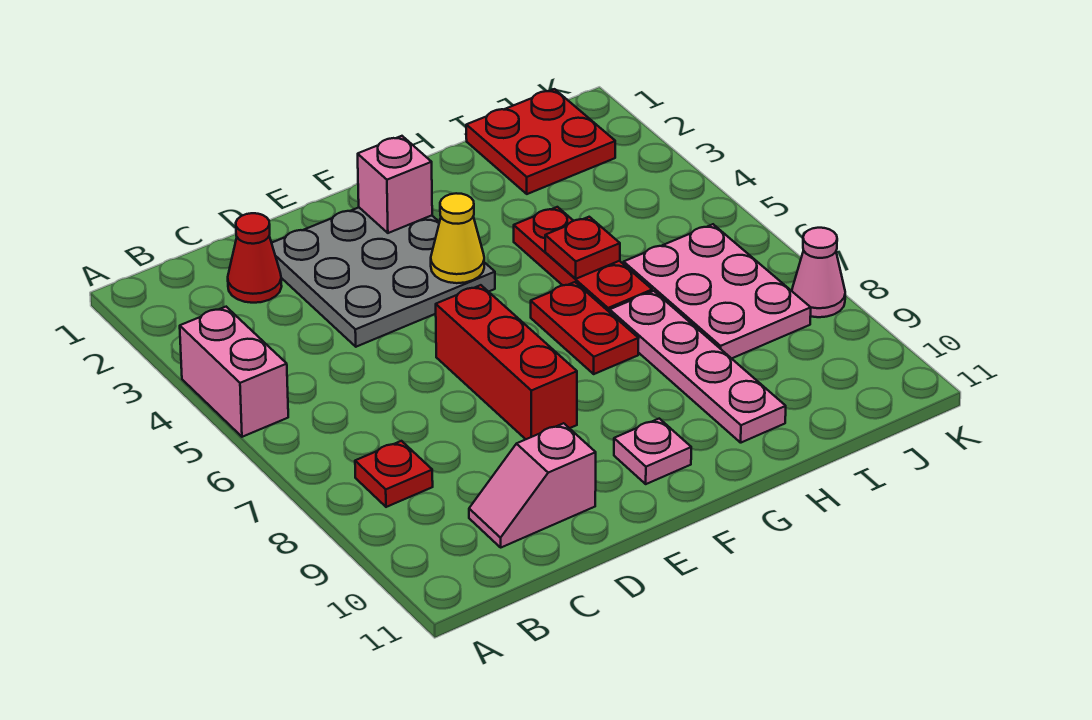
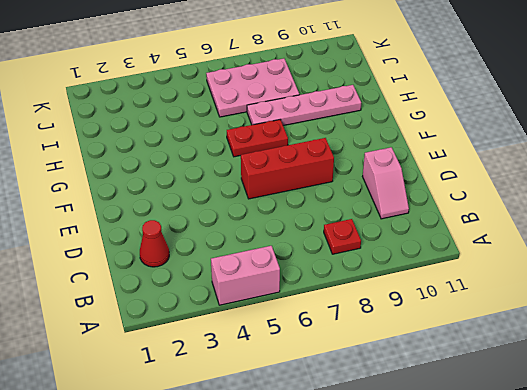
none -> grey plate D2:F4 level 1
none -> pink plate F10 level 1
none -> red plate H4:H6 level 1

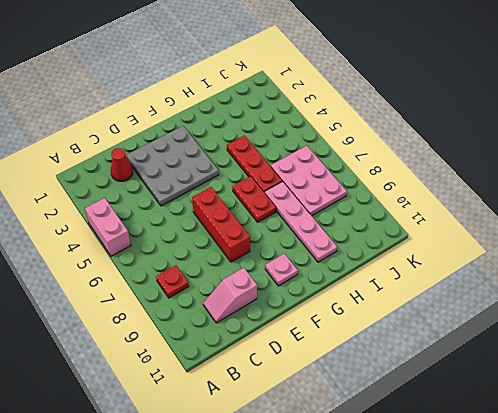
none -> red plate I1:J2 level 1
none -> pink cone K8 level 1
none -> pink brick F2 level 2

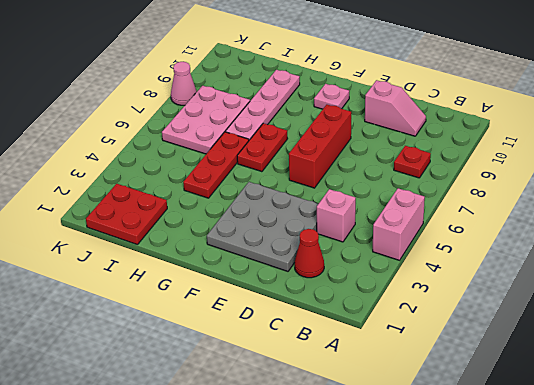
pink brick C4 level 1 -> pink brick F2 level 2
none -> yellow cone F4 level 2
none -> red plate H5 level 2

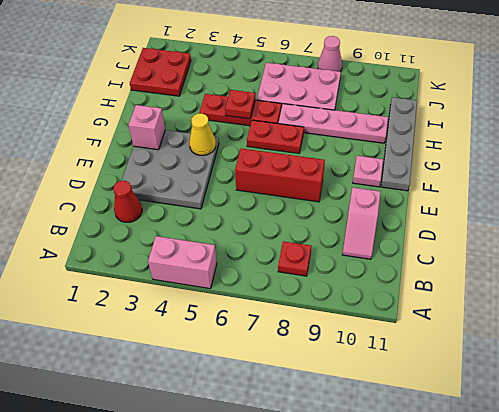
grey plate F11:I11 level 1 -> none

